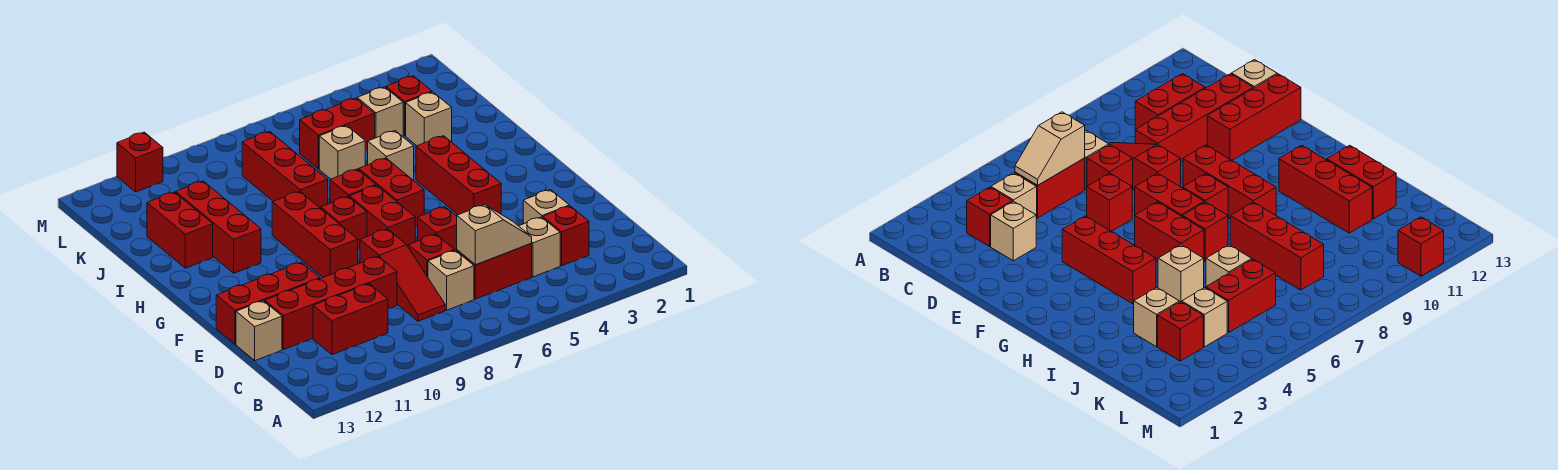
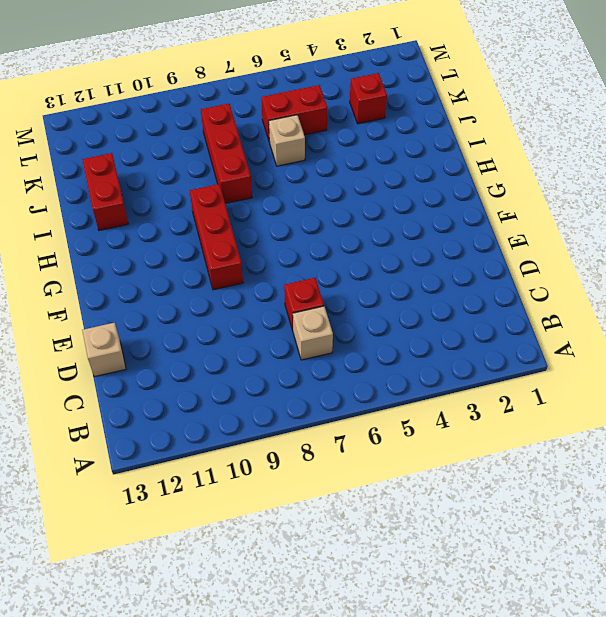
none -> red brick C3 level 1
none -> tan brick C4 level 1
none -> red brick C5:C6 level 1

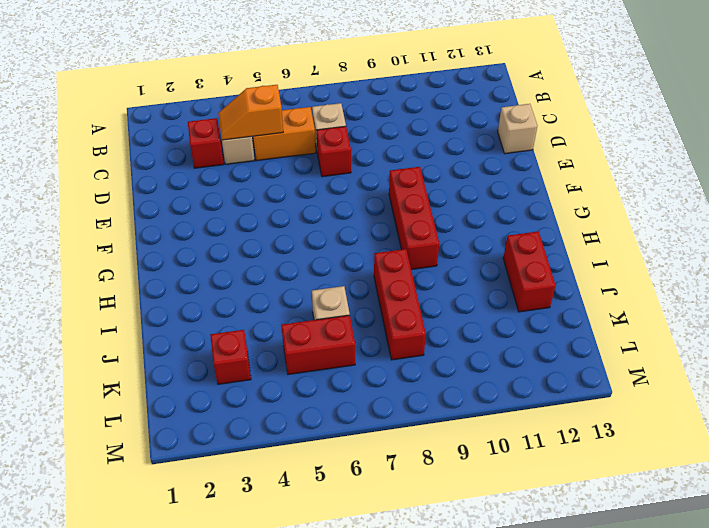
orange slope C4:C5 level 2 top 5 -> tan slope C5:C6 level 2 top 6
orange brick C5:C6 level 1 -> red brick C5:C6 level 1
none -> red slope C8:E8 level 1 top E
none -> red brick C10:C11 level 1
none -> tan brick D3 level 1

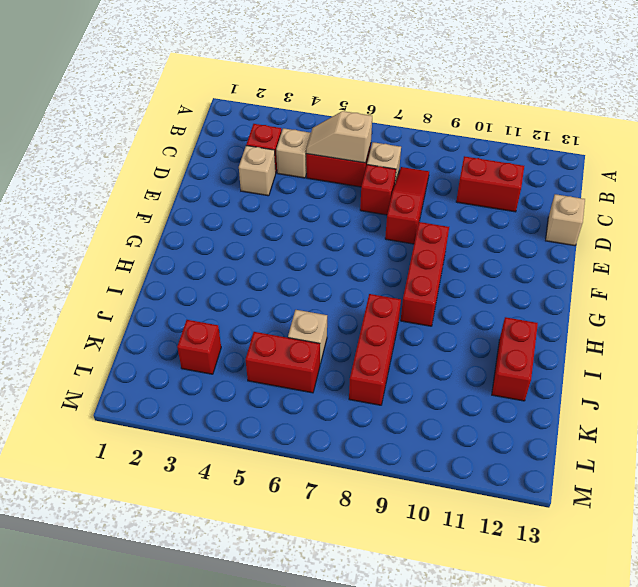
none -> red brick D9:D12 level 1
none -> red brick E6 level 1
none -> red brick E11:E13 level 1

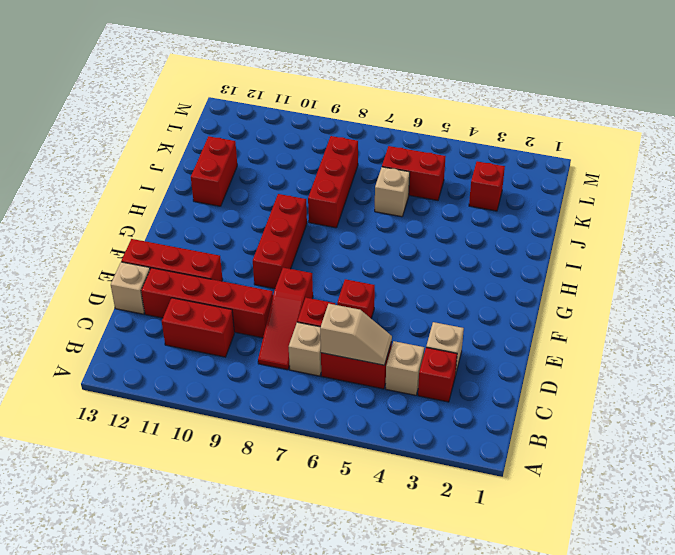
none -> red brick F4:H4 level 1
none -> red brick F7:G7 level 1
none -> red brick G6:H6 level 1

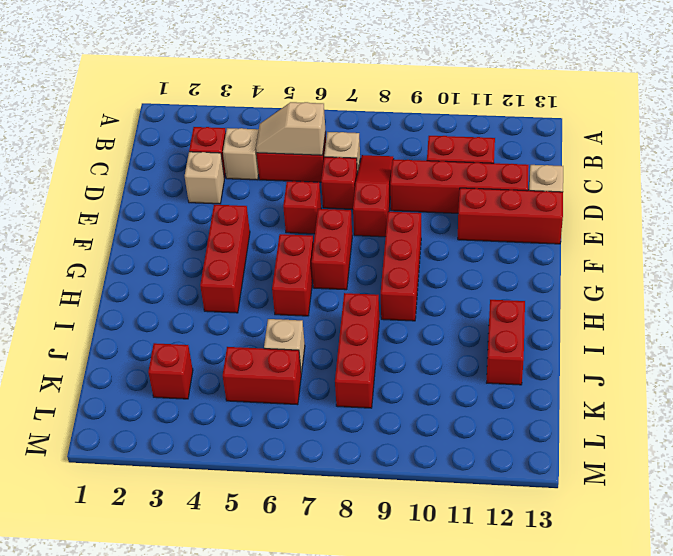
none -> red brick G8 level 1
none -> red brick H7 level 1
none -> red brick H11:J11 level 1

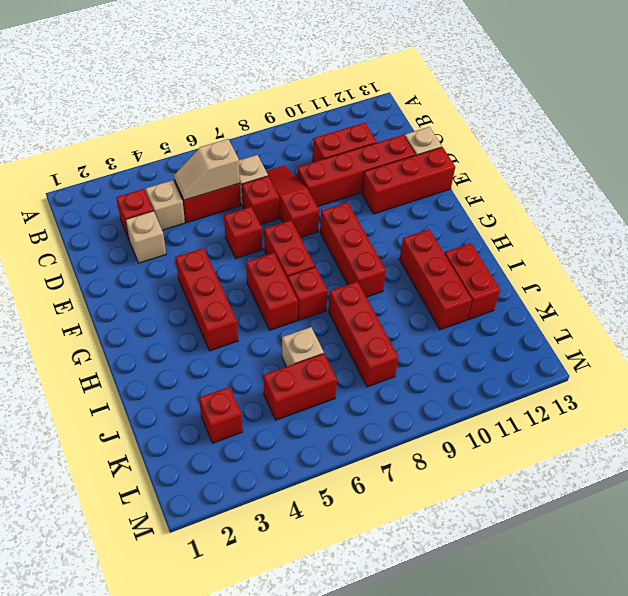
none -> red brick G8 level 1
none -> tan brick I5 level 1
none -> tan brick J3 level 1

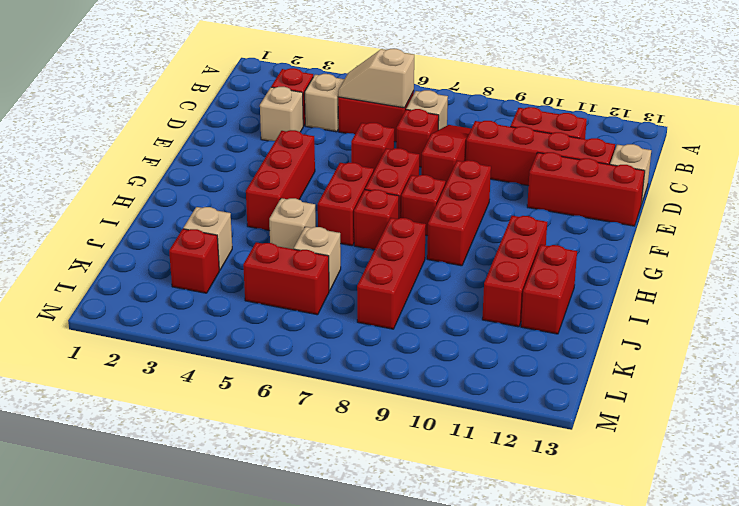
none -> tan brick K4 level 1
none -> red brick M11 level 1

